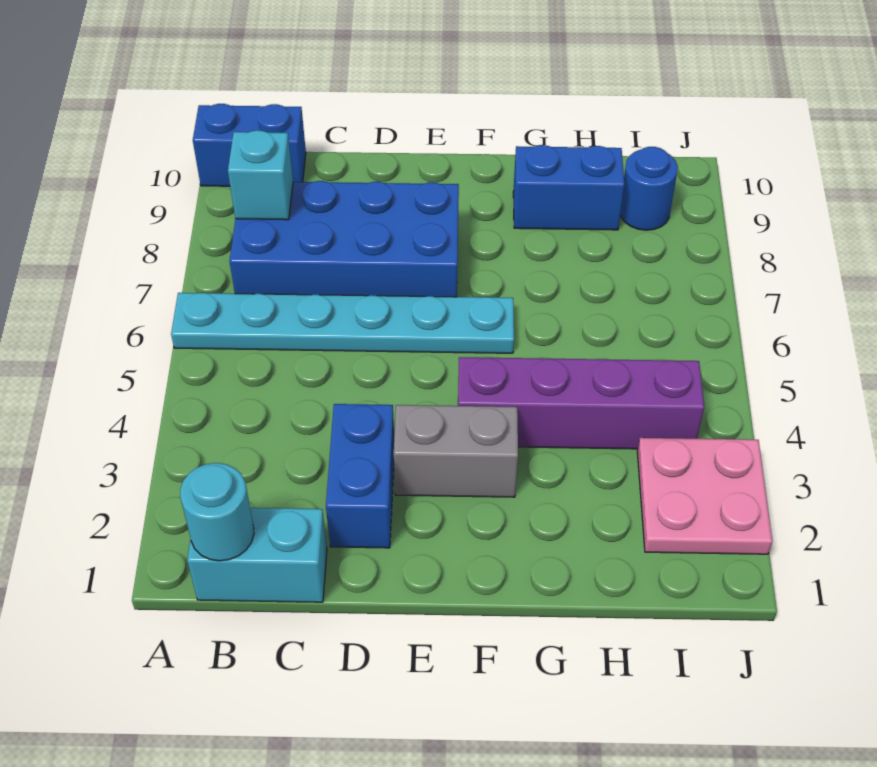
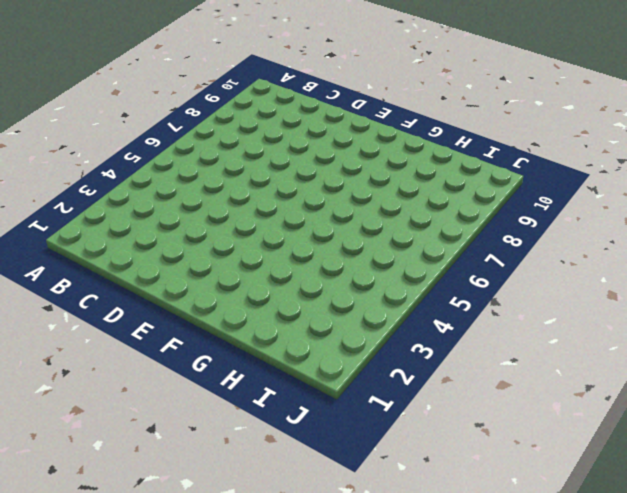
none -> cyan plate A6:F6 level 1
none -> blue brick A10:B10 level 1
none -> cyan brick B1:C1 level 1

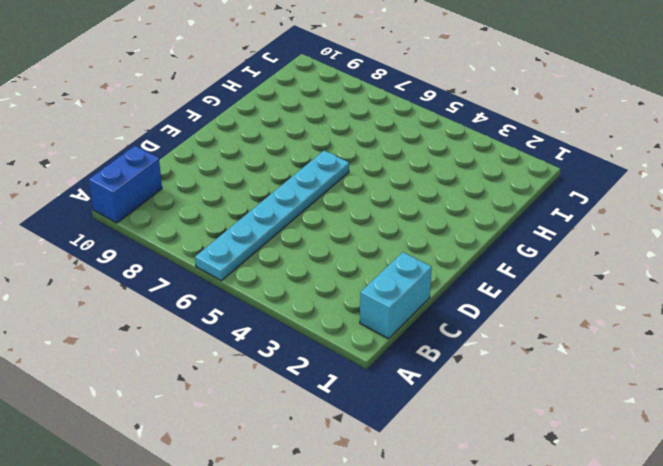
none -> blue brick B7:E8 level 1
none -> blue brick D2:D3 level 1
none -> grey brick E3:F3 level 1

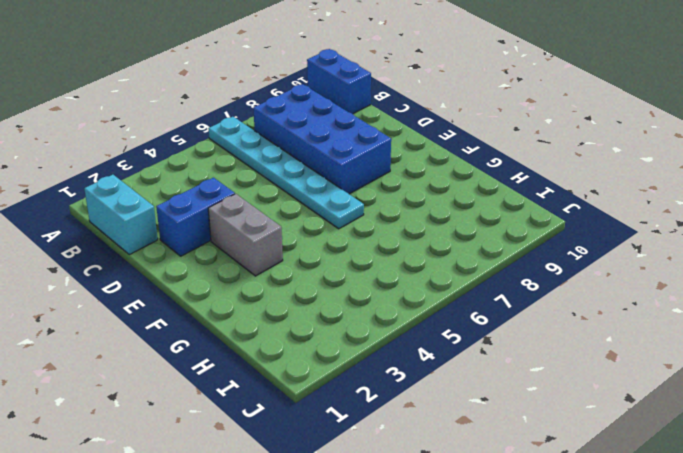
none -> purple brick F4:I4 level 1
none -> blue brick G9:H9 level 1
none -> pink plate I2:J3 level 1

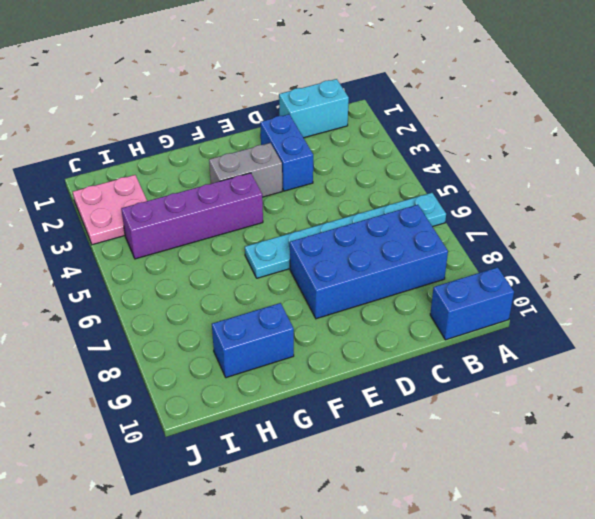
none -> blue round brick I9 level 1
none -> cyan round brick B1 level 2
none -> cyan brick B8 level 2

